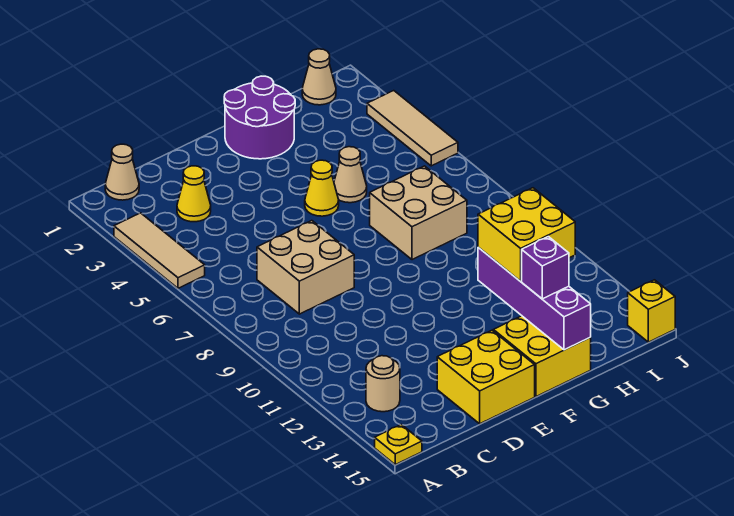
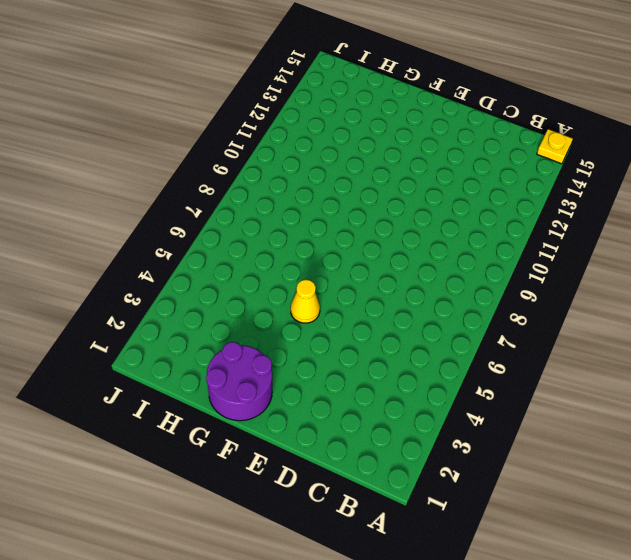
none -> tan tile A3:A5 level 1
none -> tan cone B1 level 1
none -> tan round brick B13 level 1

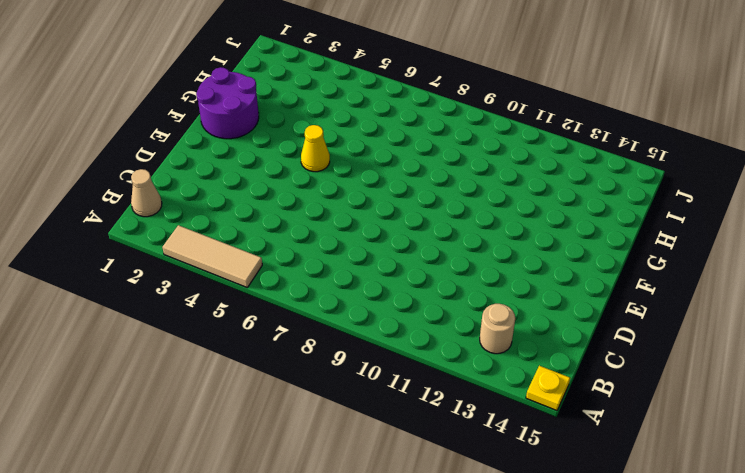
none -> yellow cone C3 level 1
none -> tan brick C7:D8 level 1
none -> yellow brick D14:E15 level 1

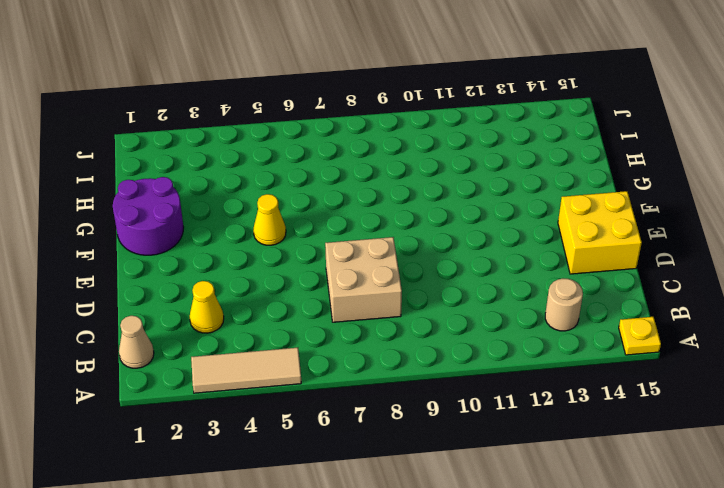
none -> yellow brick F14:G15 level 1
none -> tan cone G5 level 1
none -> tan brick G7:H8 level 1

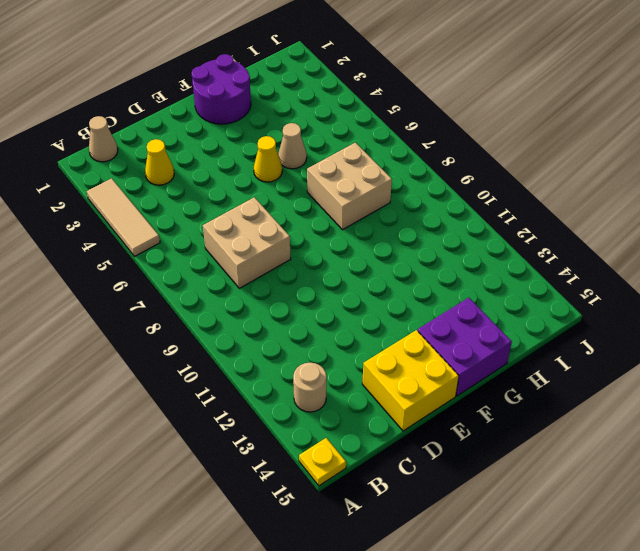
purple brick F14:G15 level 1 -> yellow brick F14:G15 level 1
none -> tan cone I1 level 1
none -> tan tile J3:J5 level 1
none -> yellow brick J15 level 1

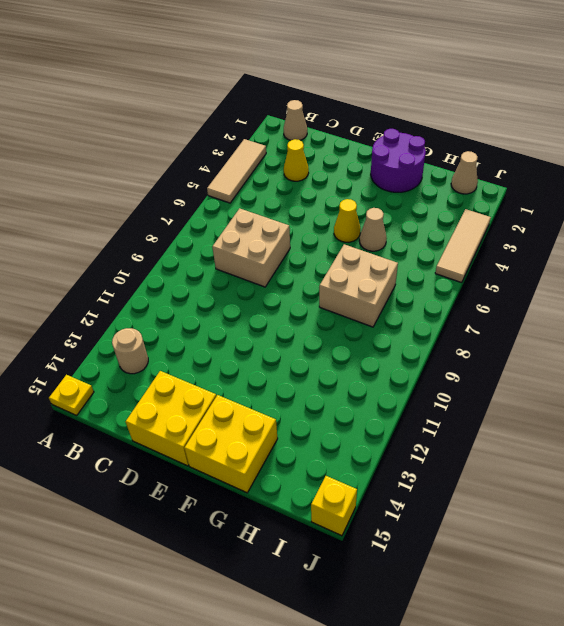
none -> purple brick G12:G15 level 2
none -> yellow brick G12:H13 level 3
none -> purple brick G14 level 3

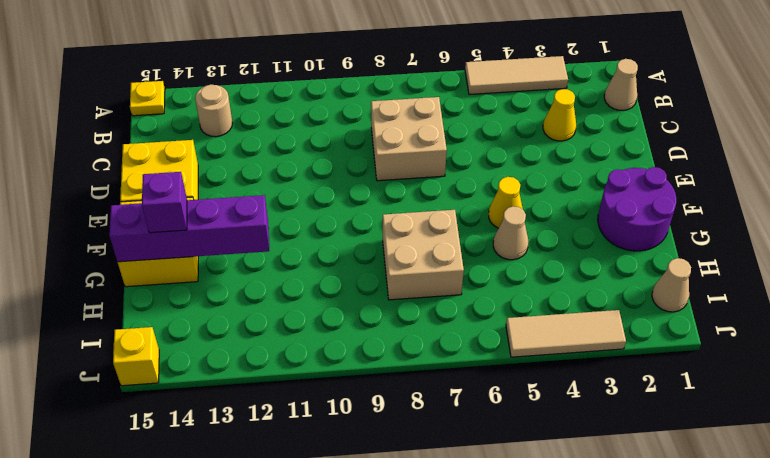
none -> yellow brick G12:H13 level 3

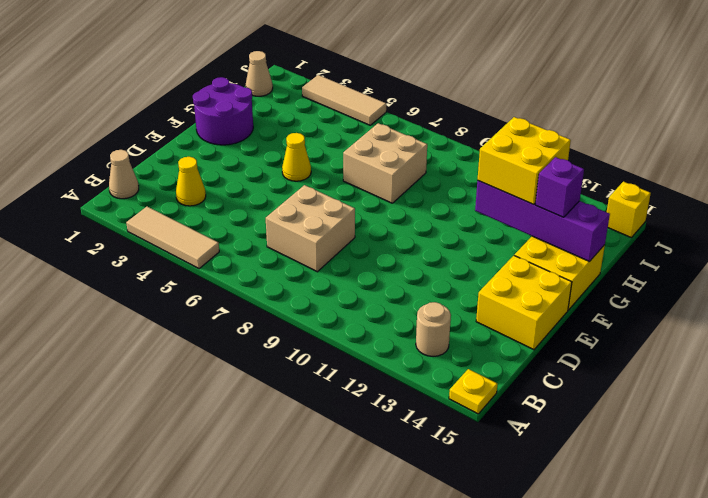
none -> tan cone G5 level 1

